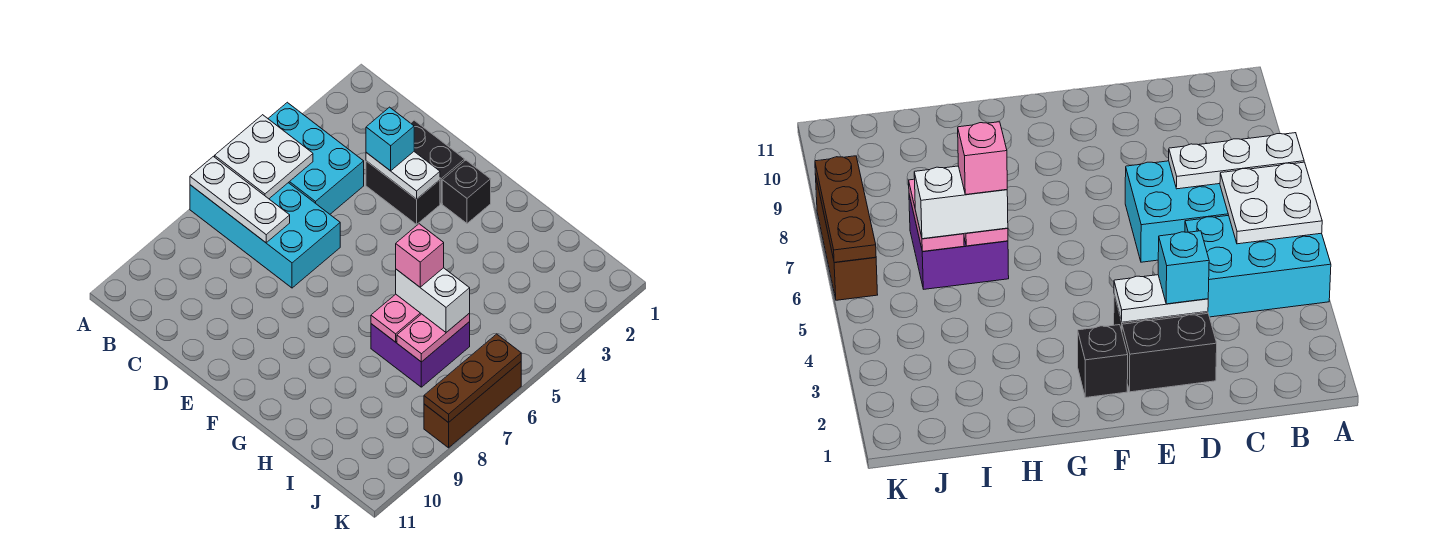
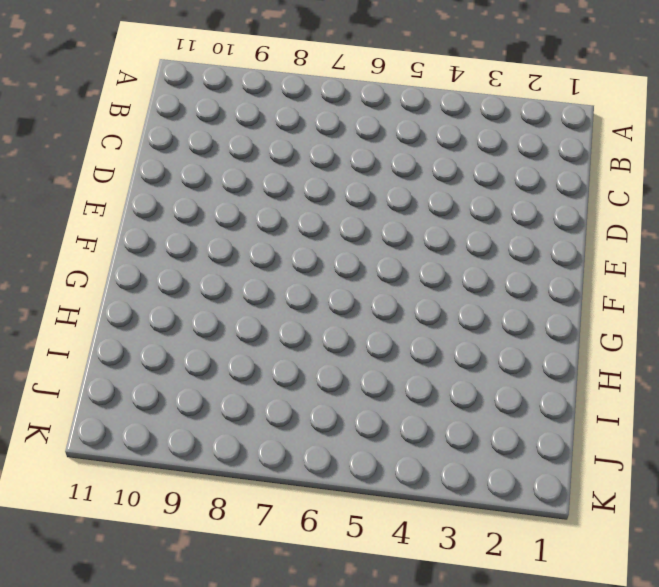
none -> cyan brick A4:C5 level 1
none -> cyan brick A6:D7 level 1
none -> black brick D2:E2 level 1

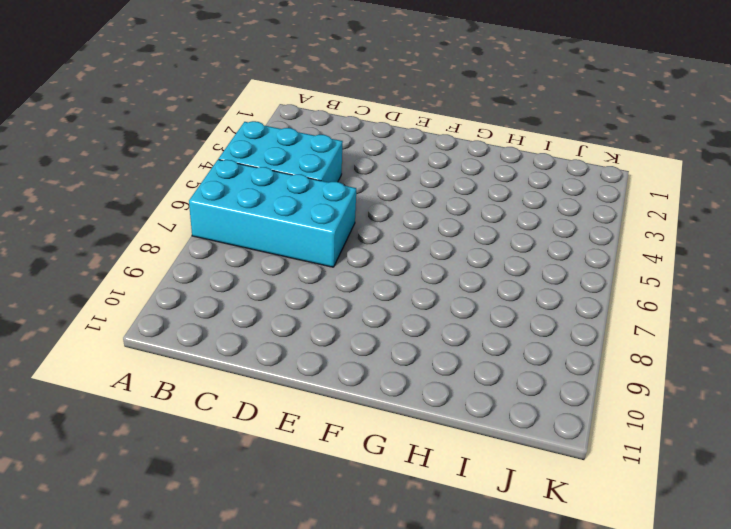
none -> black brick D2:E2 level 1
none -> black brick D3:E3 level 1
none -> black brick F2 level 1

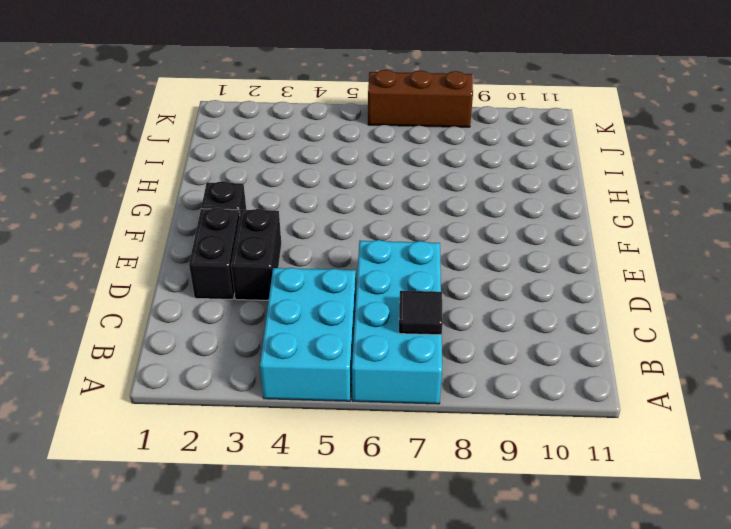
black tile B7 level 2 -> white plate A7:C7 level 2
none -> purple brick H6:I7 level 1
none -> white plate A5:B6 level 2
none -> white plate D3:E3 level 2

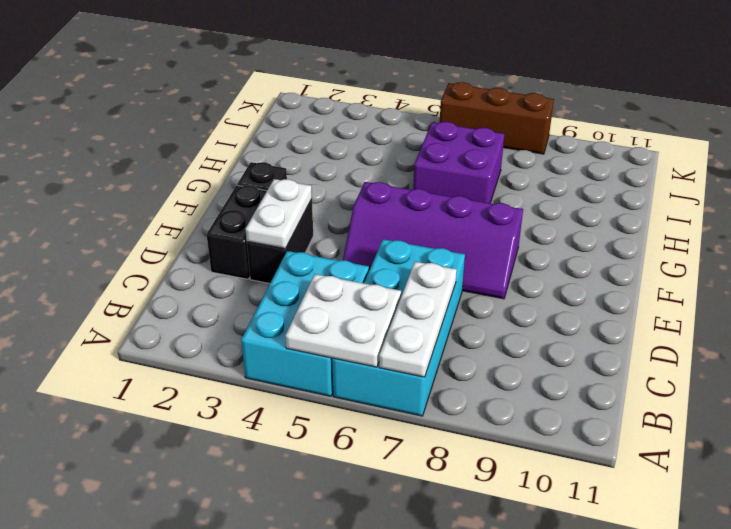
purple slope E5:F8 level 1 top F -> none
none -> pink plate H6:H7 level 2
none -> pink plate I6:I7 level 2
none -> brown plate K6:K8 level 2

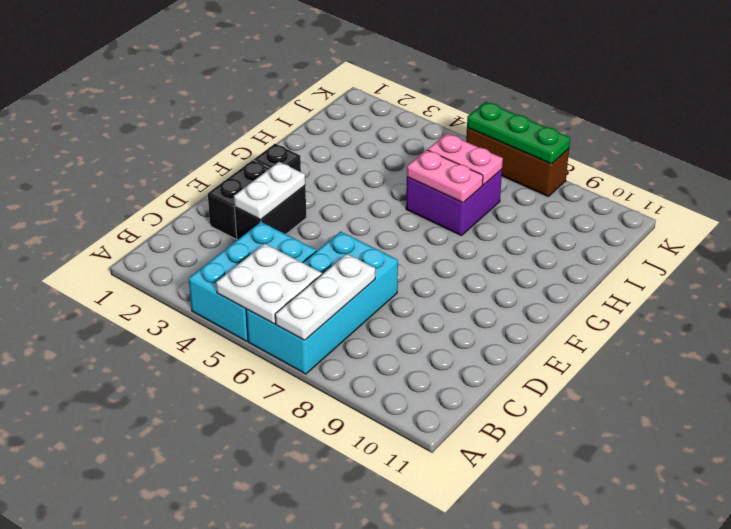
green plate K6:K8 level 2 -> brown plate K6:K8 level 2
none -> cyan brick D3 level 3
none -> white brick H6:I6 level 3
none -> pink brick H6 level 4

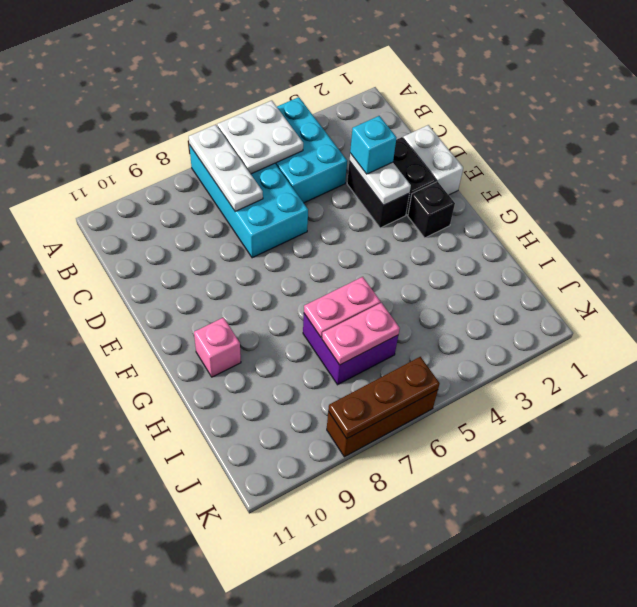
white brick D1:E1 level 1 -> white brick H6:I6 level 3
pink brick G10 level 1 -> pink brick H6 level 4

